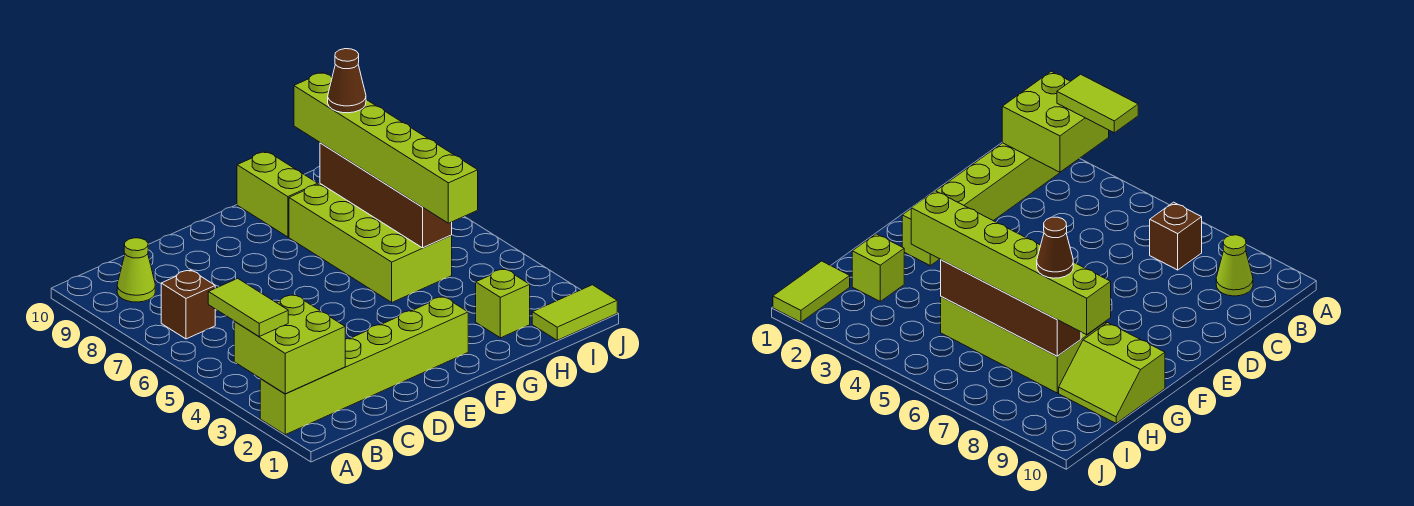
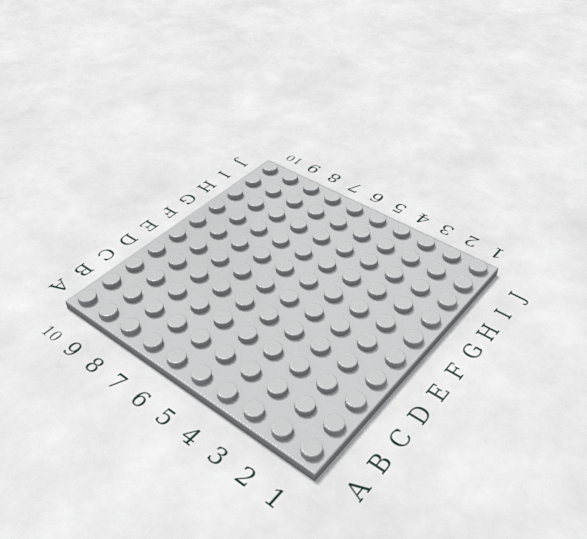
none -> lime brick A2:F2 level 1
none -> brown brick B7 level 1
none -> lime cone B9 level 1

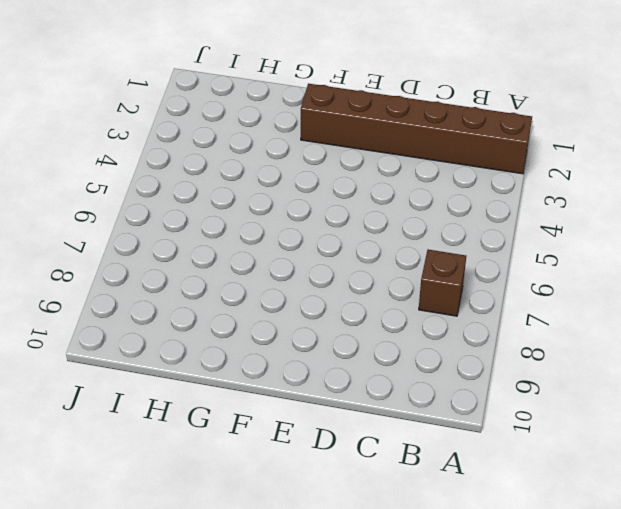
brown brick A2:F2 level 1 -> lime brick A2:F2 level 1
none -> lime cone B9 level 1
none -> lime brick G5:H8 level 1
none -> lime slope G9:H10 level 1 top G

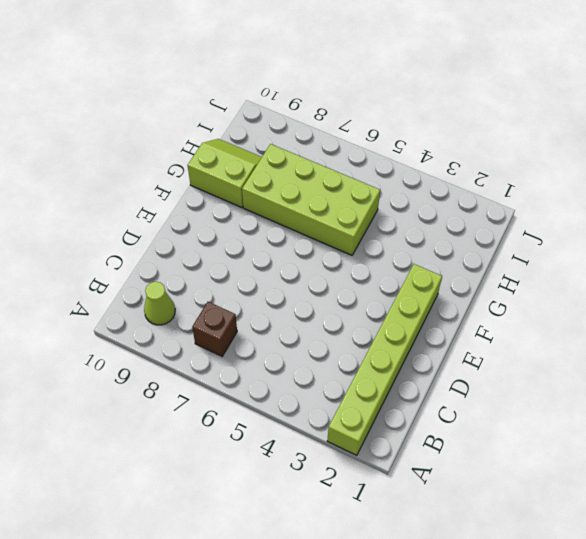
none -> lime brick H2 level 1
none -> lime tile I1:J1 level 1
none -> lime brick A2:B3 level 2

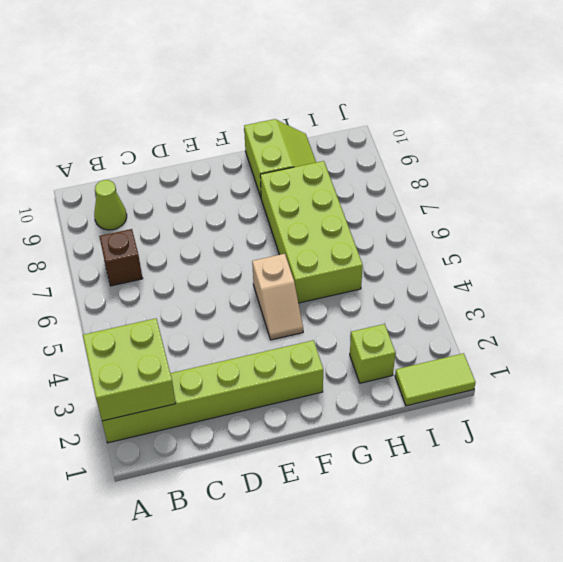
tan slope F4:F5 level 1 top 5 -> none
none -> brown brick H5:H8 level 2
none -> lime tile A3:A4 level 3
none -> lime brick H4:H9 level 3

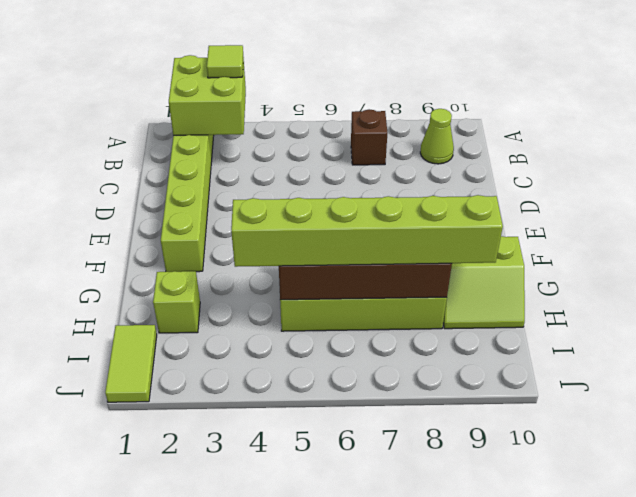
lime tile A3 level 3 -> lime tile A3:A4 level 3
none -> brown cone H8 level 4

